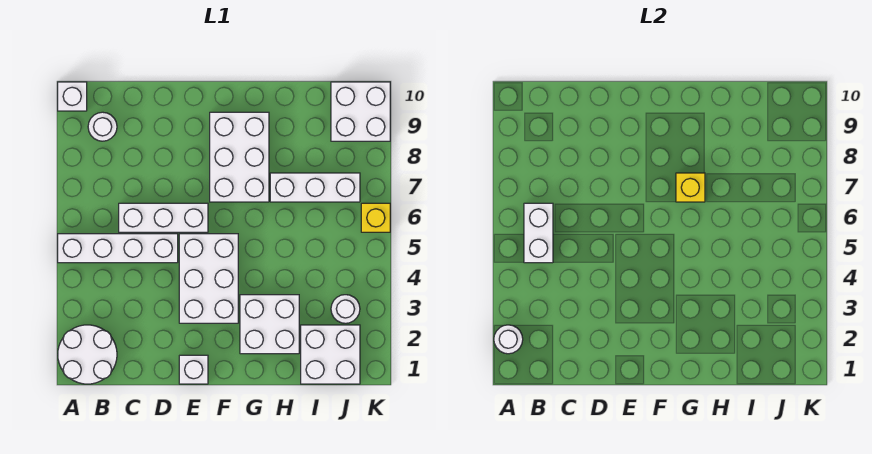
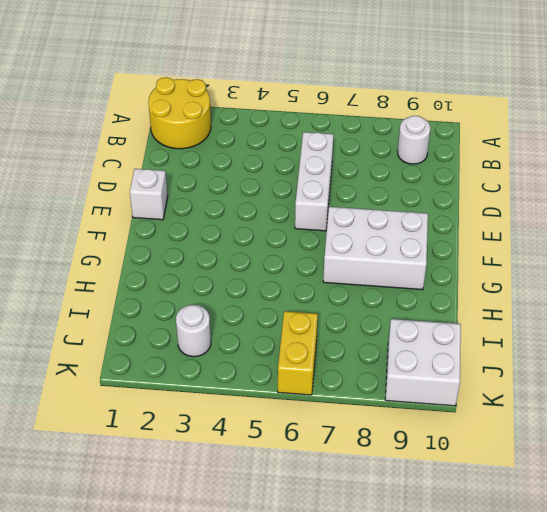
yellow round brick A1:B2 level 1 -> white round brick A1:B2 level 1
yellow brick J6:K6 level 1 -> yellow brick K6 level 1
none -> white brick A5:D5 level 1
none -> white brick A10 level 1
none -> white brick E3:F5 level 1

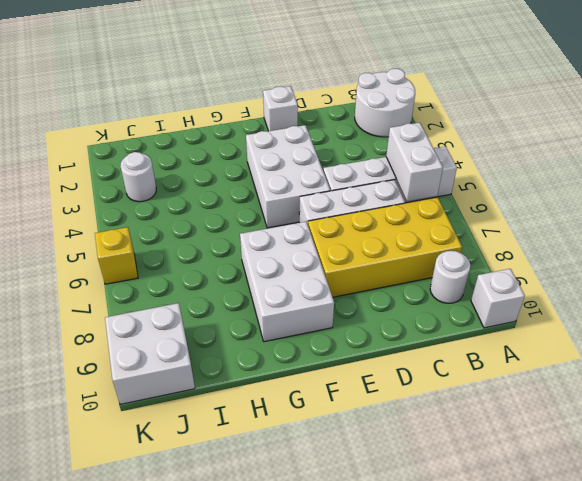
yellow brick B7:E8 level 1 -> none
none -> white brick G2:H3 level 1
none -> white brick H7:J7 level 1
none -> white brick I1:J2 level 1

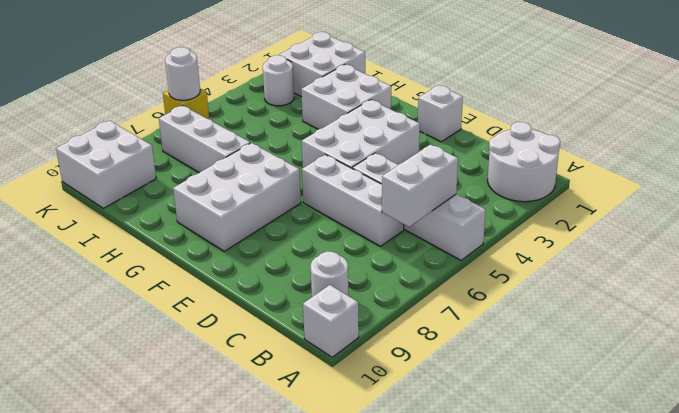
white round brick K6 level 2 -> white round brick A2 level 2
none -> yellow brick G7 level 2

